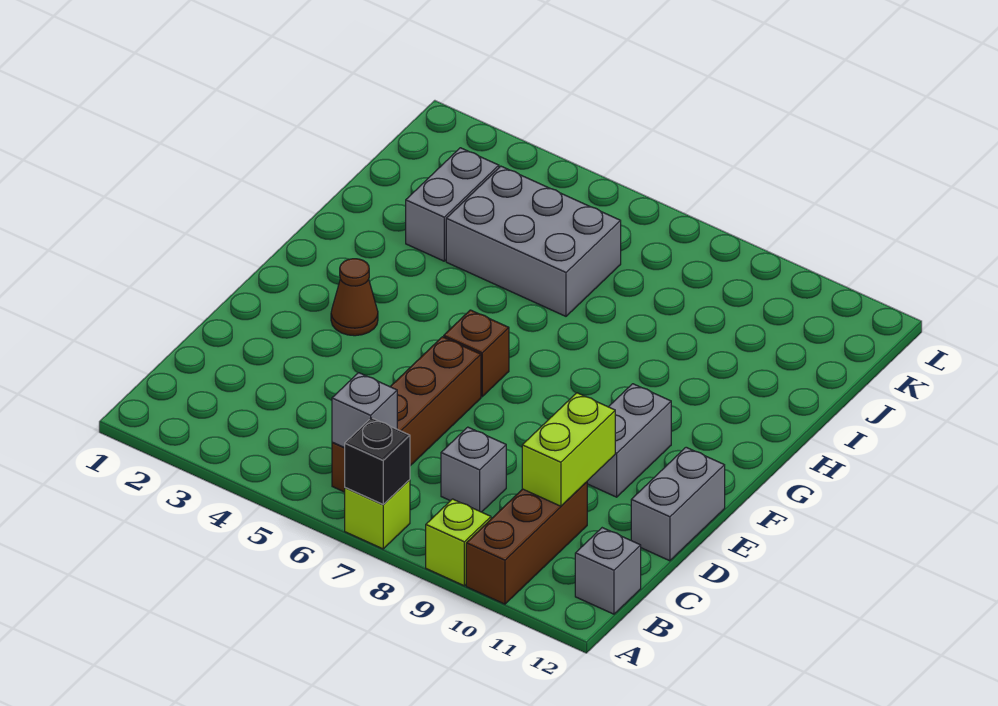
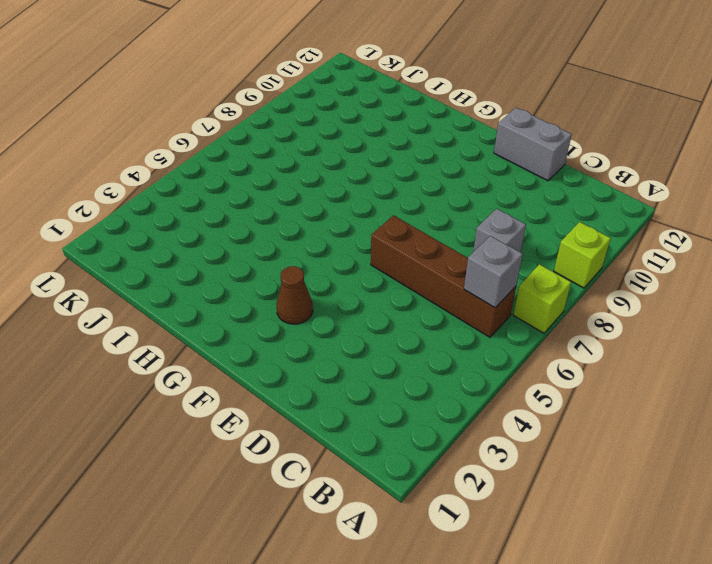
none -> brown brick A10:C10 level 1
none -> grey brick B12 level 1
none -> grey brick E10:F10 level 1

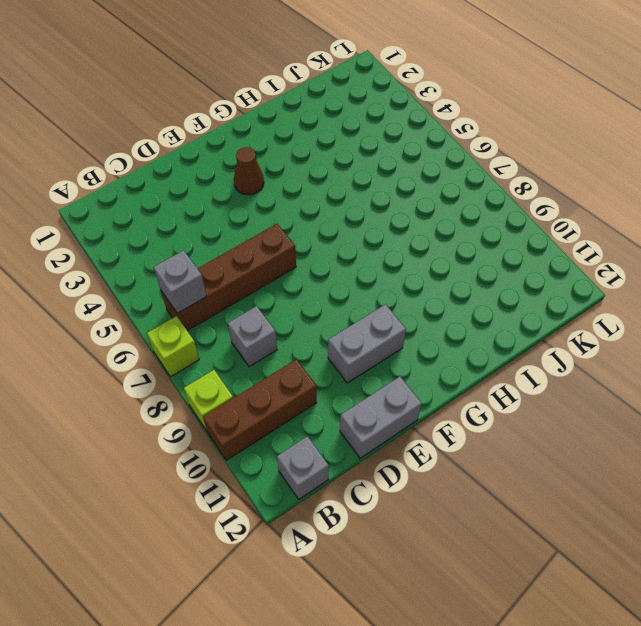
none -> brown brick F6 level 1
none -> grey brick I3:J3 level 1
none -> grey brick I4:J6 level 1

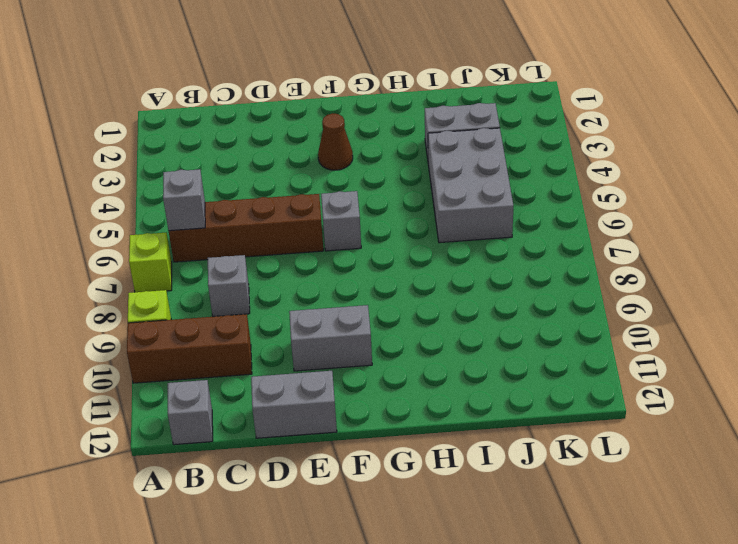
grey brick F6 level 1 -> brown brick F6 level 1
none -> black brick A7 level 2
none -> lime brick C10:D10 level 2

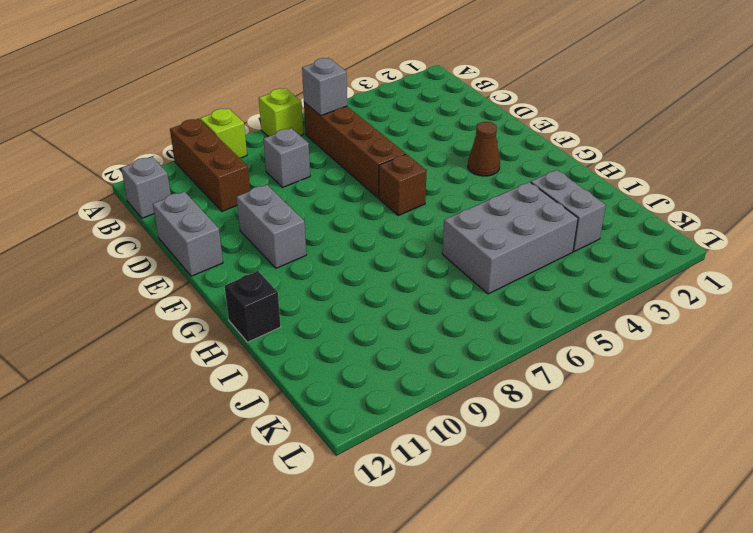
black brick H12 level 1 -> black brick A7 level 2
none -> lime brick C10:D10 level 2

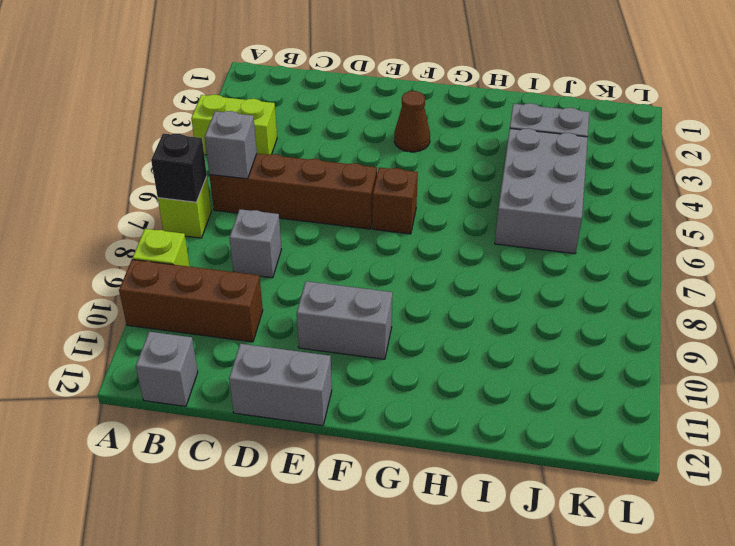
lime brick A4:B4 level 1 -> lime brick C10:D10 level 2

